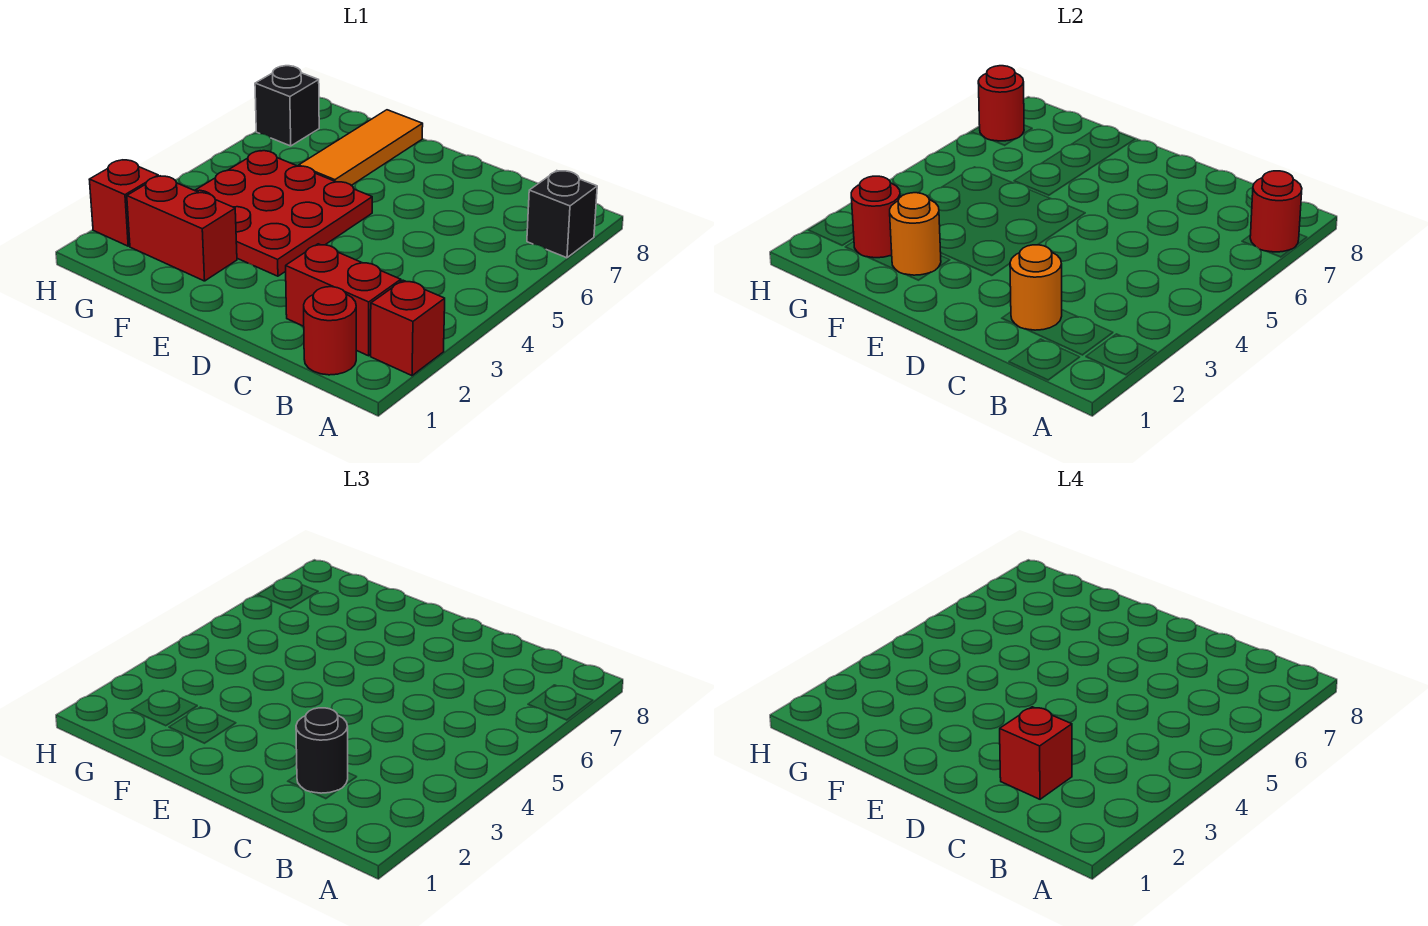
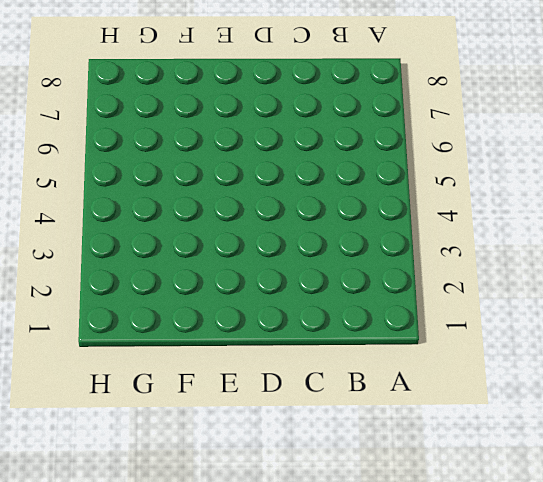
none -> red brick A2 level 1
none -> black brick A7 level 1
none -> red round brick B1 level 1

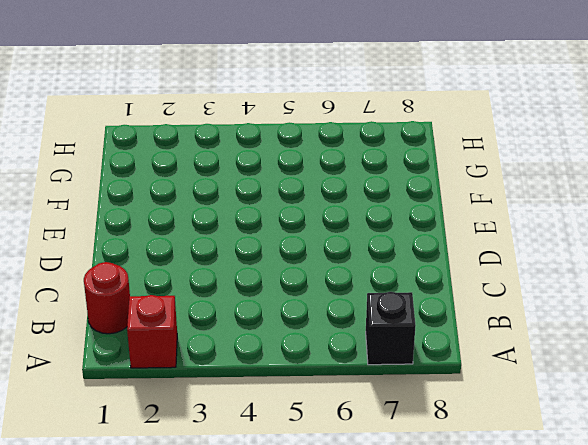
none -> red brick B2:C2 level 1
none -> red plate E3:G5 level 1
none -> red brick F2:G2 level 1

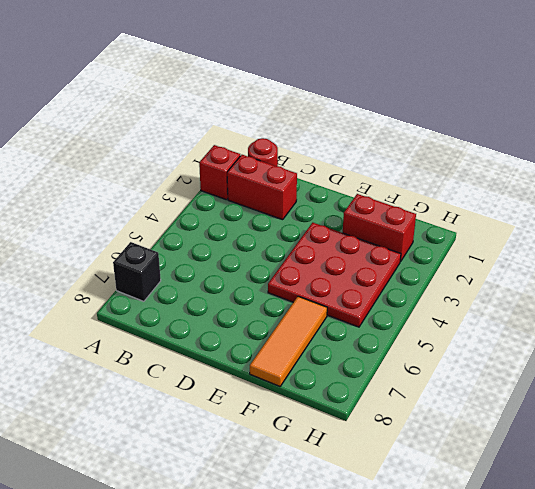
none -> red brick H2 level 1
none -> black brick H7 level 1
none -> red round brick A7 level 2

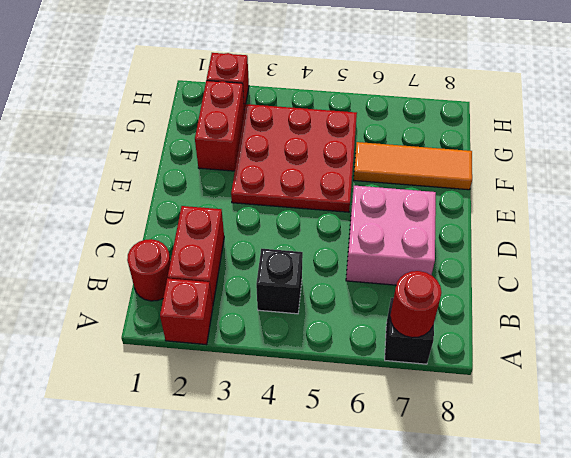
black brick B4 level 1 -> black brick H7 level 1
pink brick C6:D7 level 1 -> none
none -> orange round brick C2 level 2
none -> orange round brick F2 level 2
none -> red round brick G2 level 2

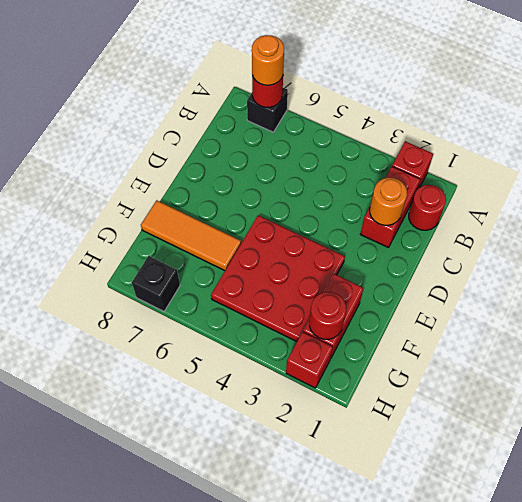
orange round brick A7 level 3 -> orange round brick F2 level 2
none -> red round brick H7 level 2
none -> black round brick C2 level 3
none -> red brick C2 level 4

